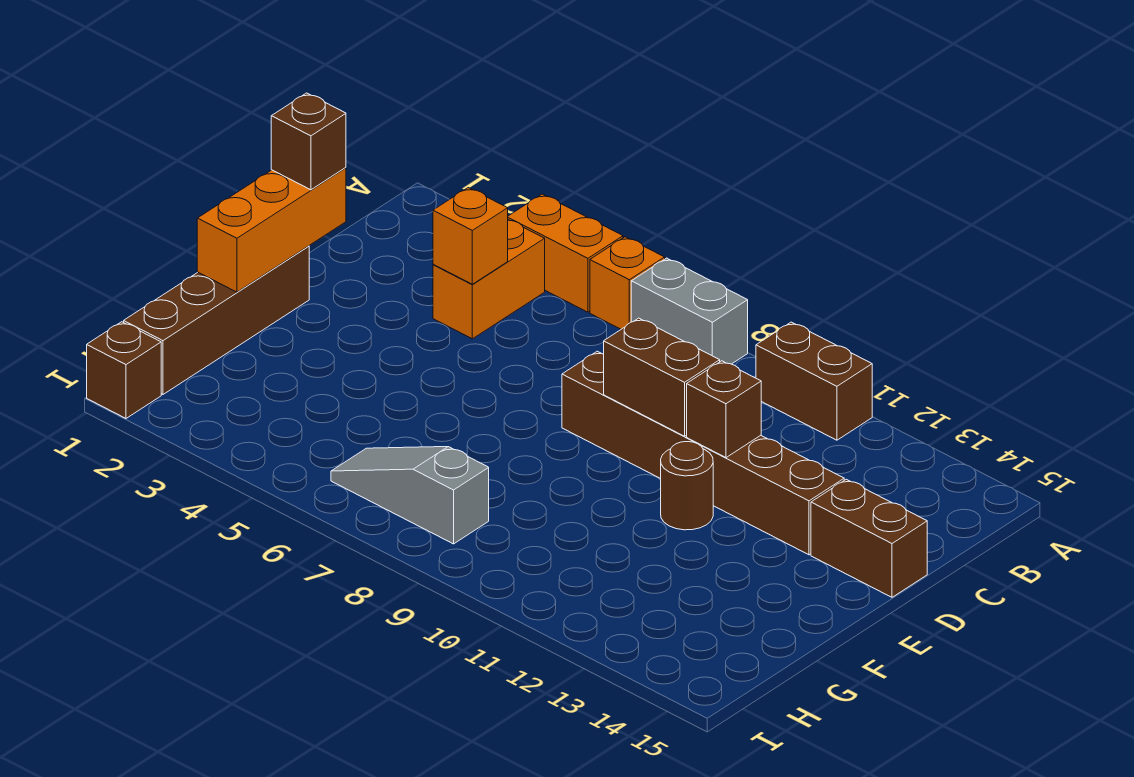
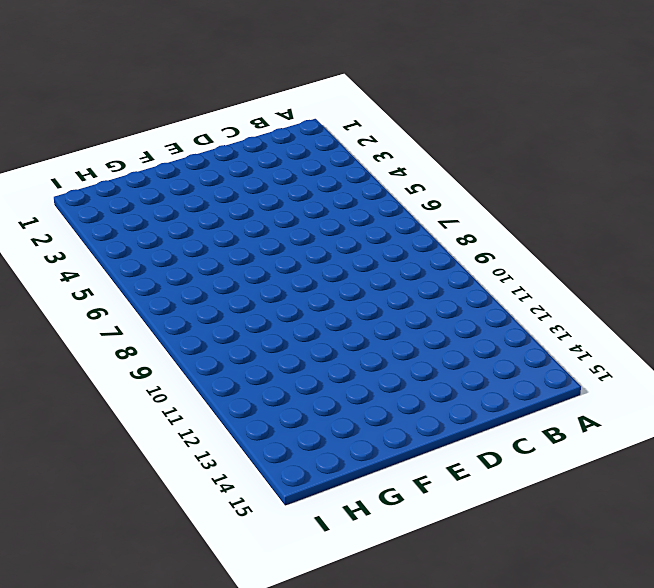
none -> orange brick A4:A5 level 1
none -> orange brick A6 level 1
none -> grey brick A7:A8 level 1

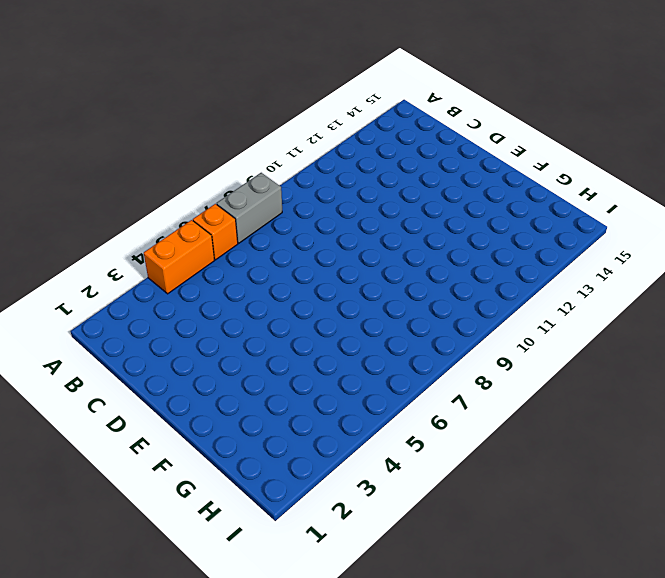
none -> brown brick A10:A11 level 1
none -> orange brick B4:C4 level 1
none -> brown brick D8:D13 level 1

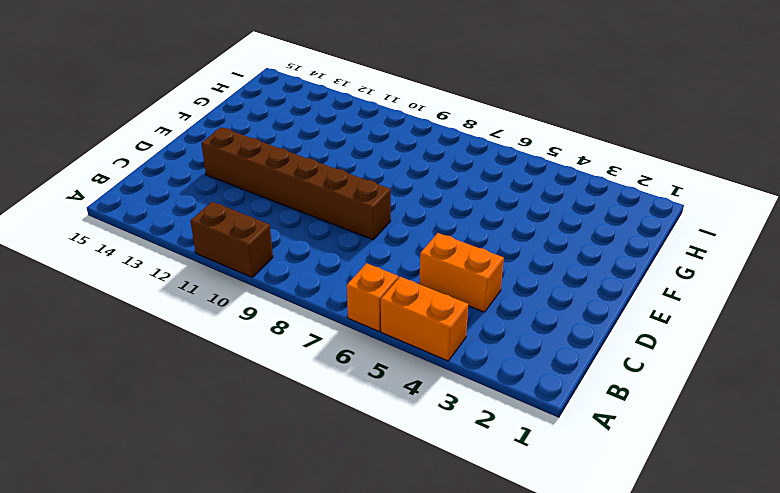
orange brick C4:C5 level 1 -> orange brick B4:C4 level 1
none -> grey brick A7:A8 level 1
none -> brown brick D14:D15 level 1
none -> brown brick E1:H1 level 1

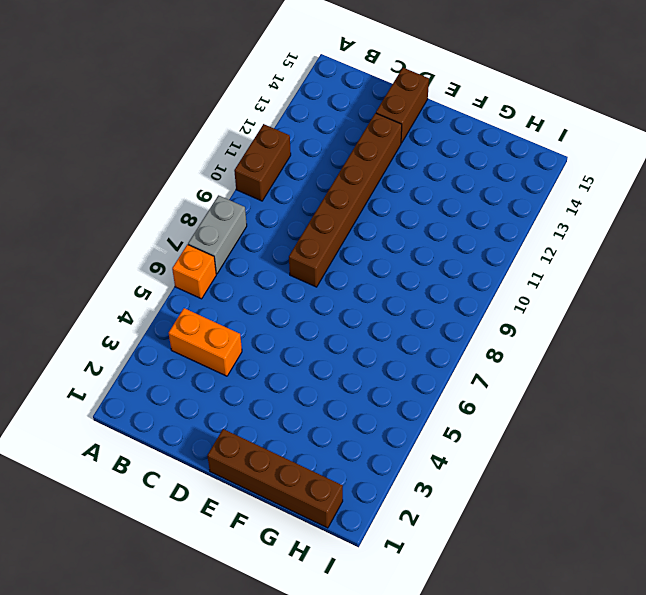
none -> orange brick A4:A5 level 1
none -> brown round brick E11 level 1
none -> grey slope H6:H8 level 1 top 8

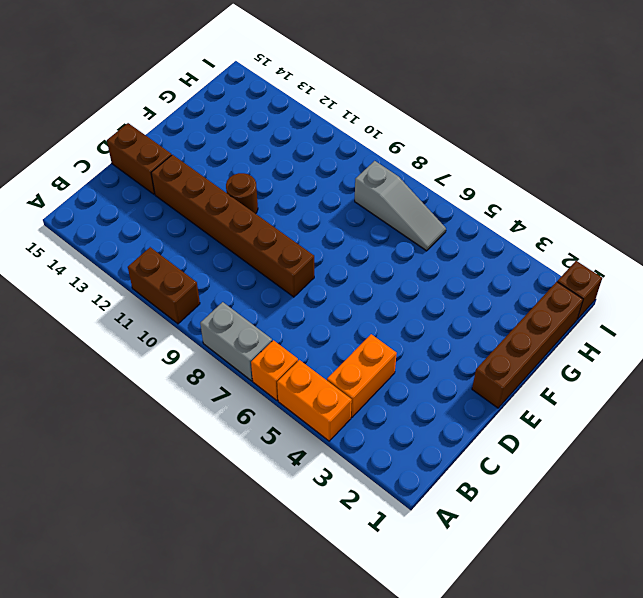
none -> orange brick C4 level 2
none -> orange brick D1:F1 level 2
none -> brown brick D9:D10 level 2

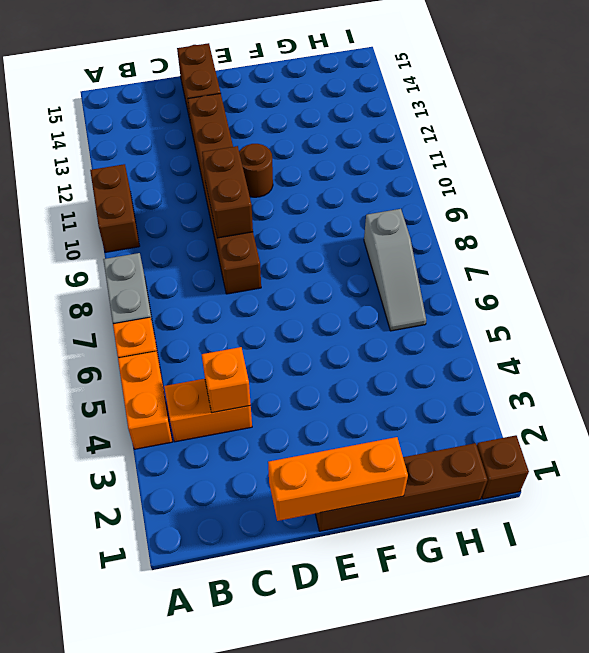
none -> brown brick D11 level 2
none -> brown brick D1 level 3

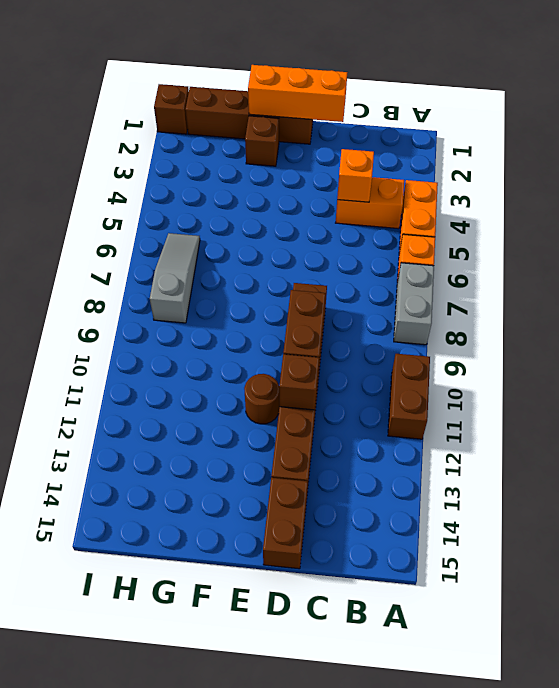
brown brick F2 level 1 -> brown brick D1 level 3

